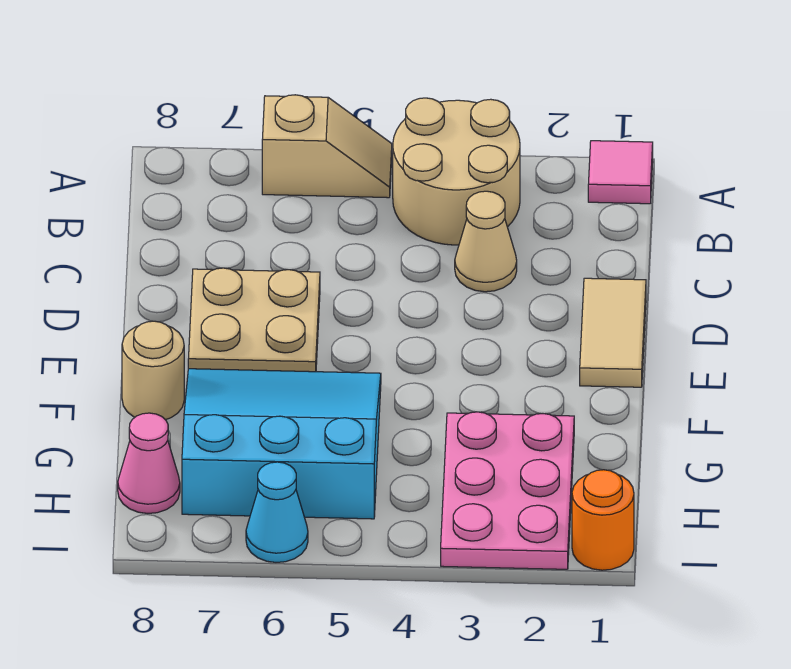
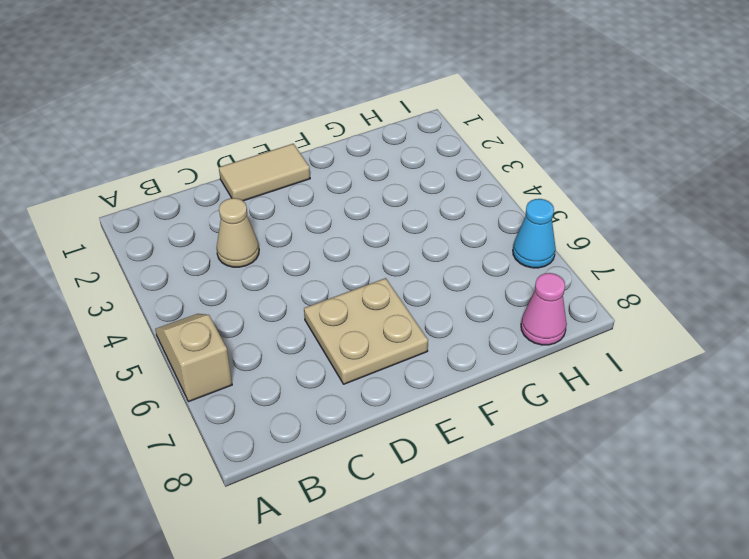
none -> pink tile A1 level 1
none -> tan round brick A3:B4 level 1
none -> cyan slope F5:H7 level 1 top H

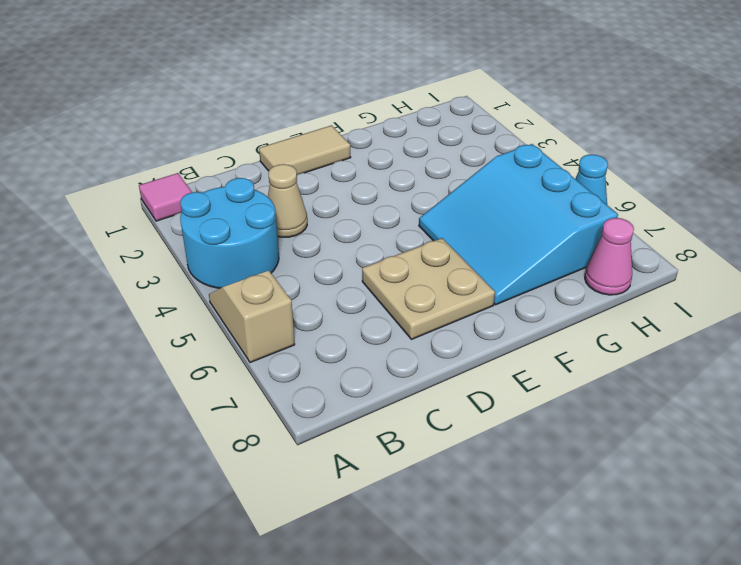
cyan round brick A3:B4 level 1 -> tan round brick A3:B4 level 1
none -> tan round brick F8 level 1
none -> pink plate G2:I3 level 1
none -> orange round brick I1 level 1

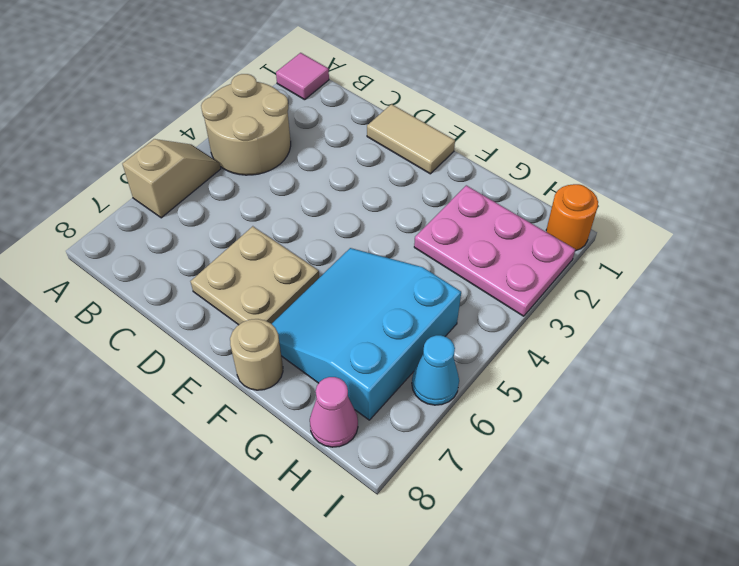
none -> tan cone C3 level 1

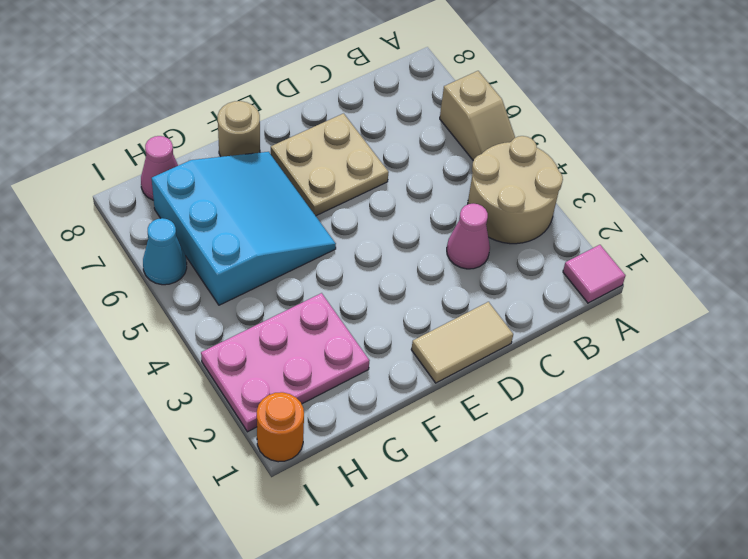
pink cone C3 level 1 -> tan cone C3 level 1

